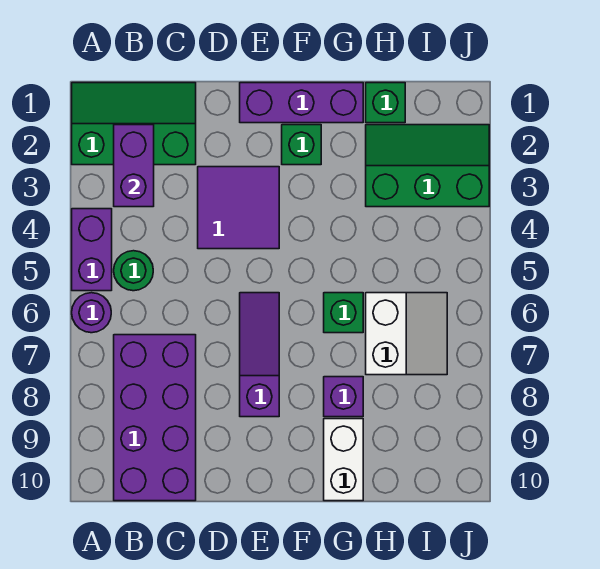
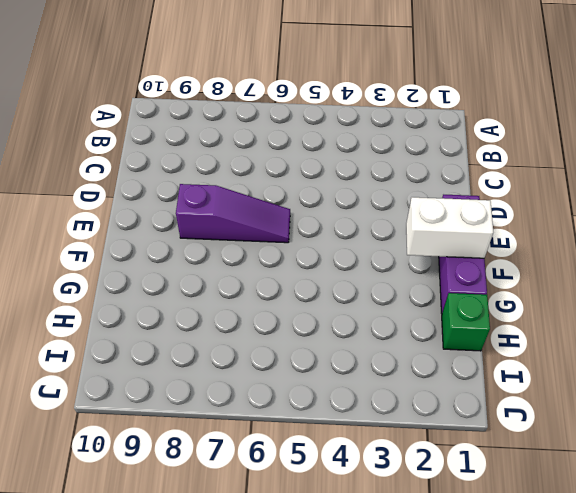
white brick F1:F2 level 2 -> white brick G9:G10 level 1
none -> green slope A1:C2 level 1 top 2
none -> purple brick A4:A5 level 1
none -> purple round brick A6 level 1

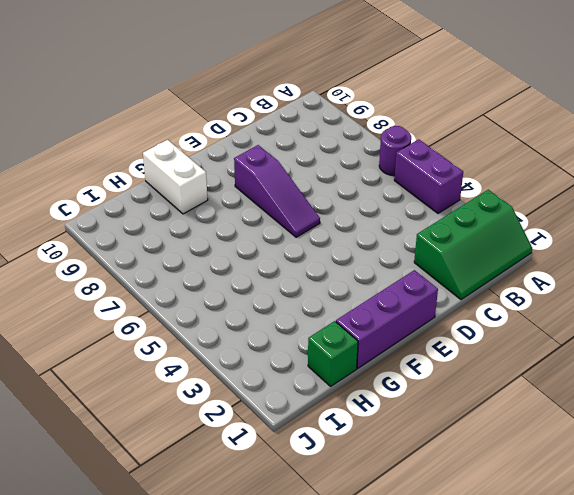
none -> green round brick B5 level 1
none -> purple brick B7:C10 level 1
none -> purple tile D3:E4 level 1

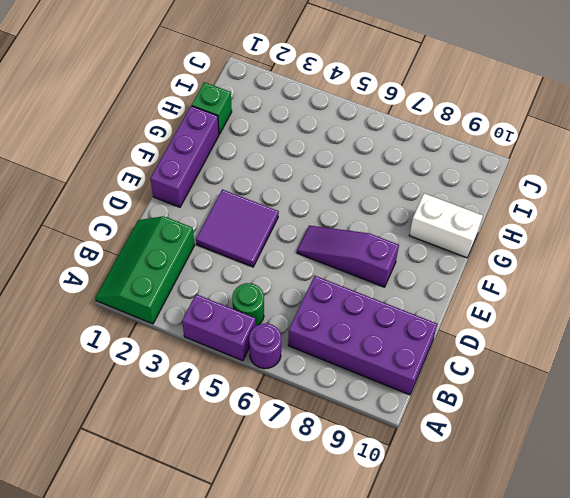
none -> green brick F2 level 1
none -> green brick G6 level 1
none -> purple brick G8 level 1

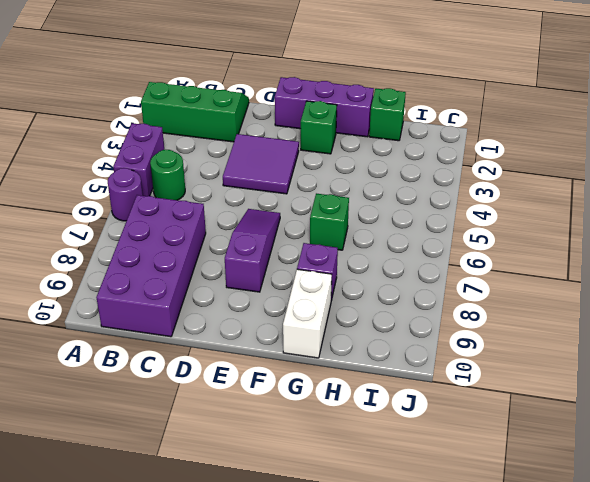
none -> green slope H2:J3 level 1 top 3
none -> white slope H6:I7 level 1 top H
none -> purple brick B2:B3 level 2

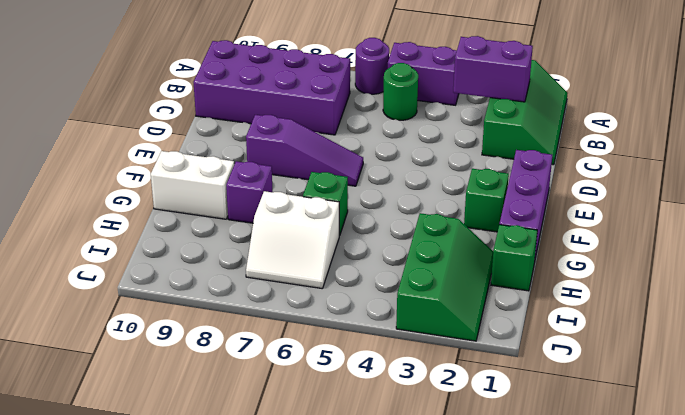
none -> purple tile D3:E4 level 1

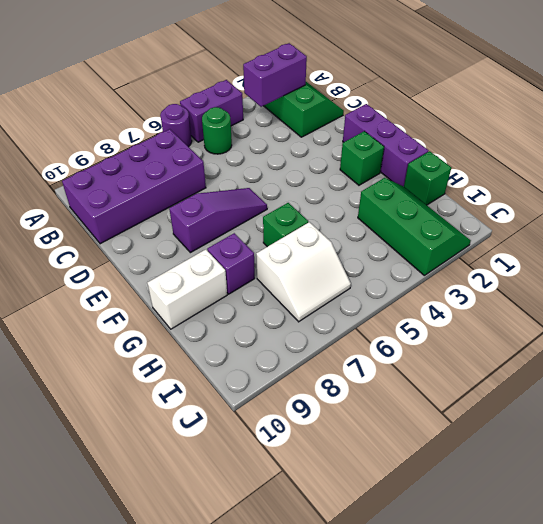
none -> purple tile D3:E4 level 1

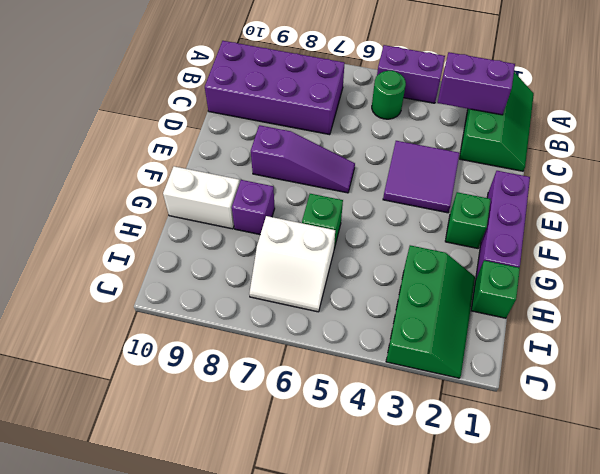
none -> purple round brick A6 level 1

